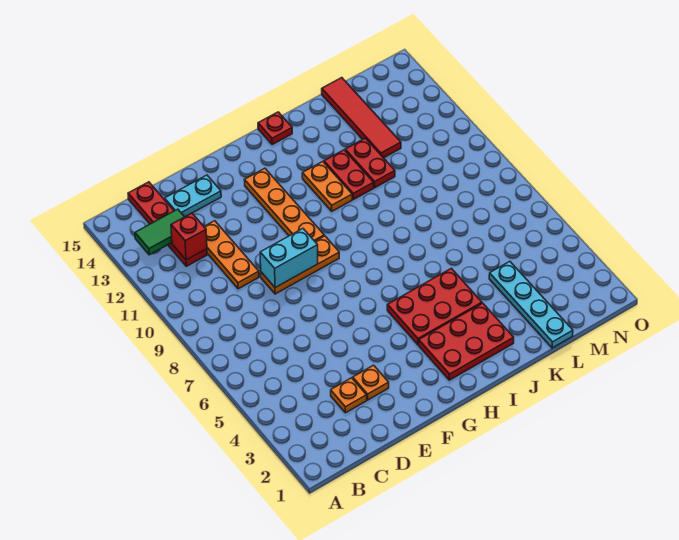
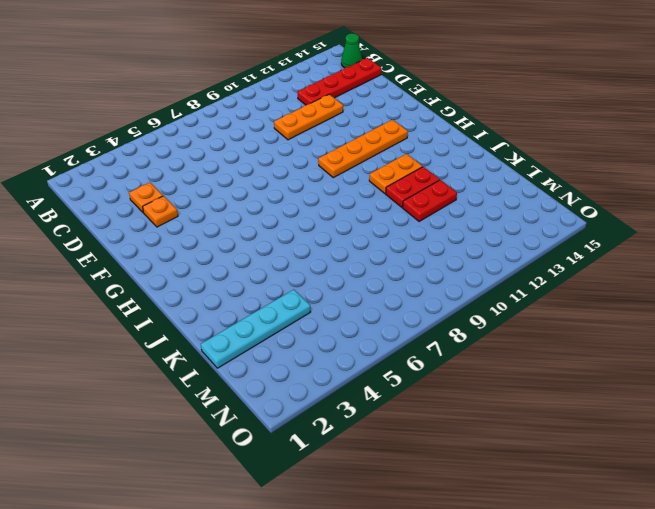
green cone B15 level 1 -> none
none -> cyan plate D14:E14 level 1
none -> orange plate E9:G9 level 1
none -> red plate H2:J3 level 1

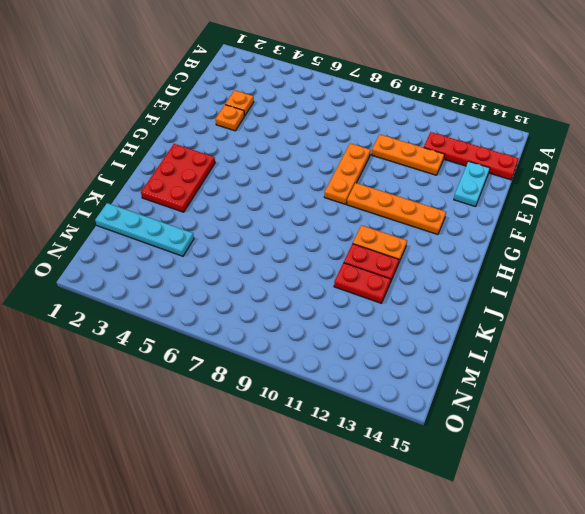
none -> red plate H4:J5 level 1
none -> red plate I15 level 1
none -> red tile L12:L15 level 1

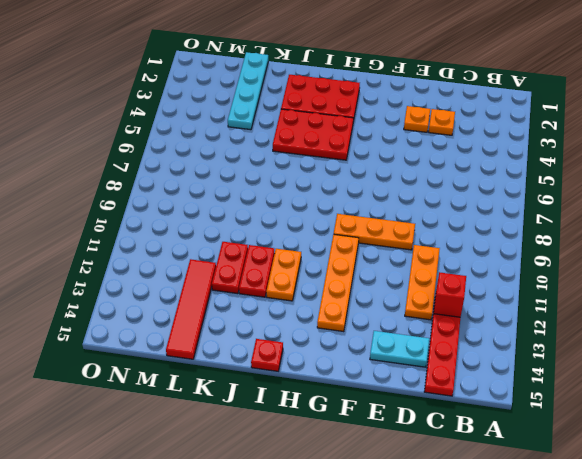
none -> green tile B13:C13 level 2
none -> cyan brick E9:F9 level 2

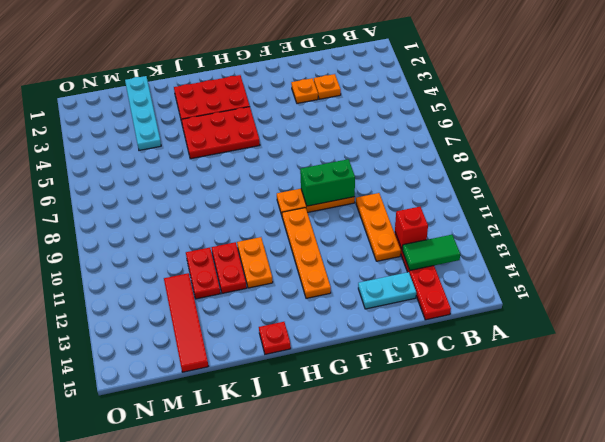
green brick E9:F9 level 2 -> cyan brick E9:F9 level 2

